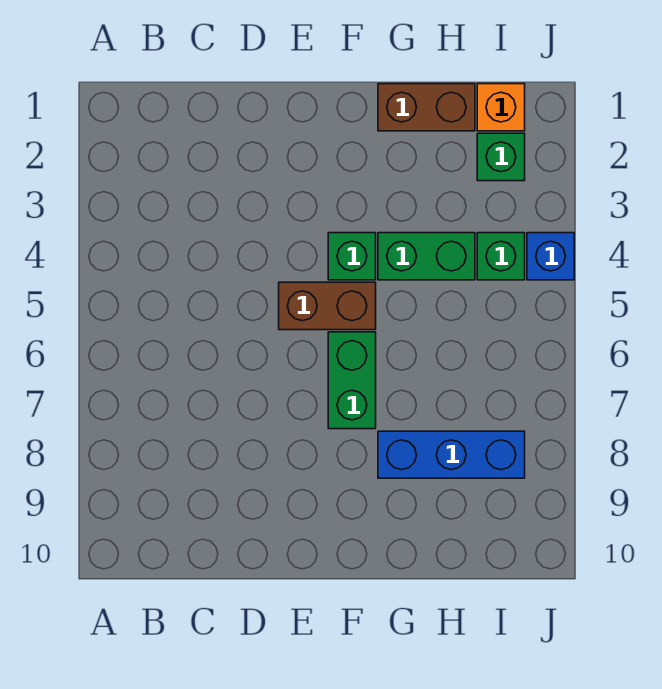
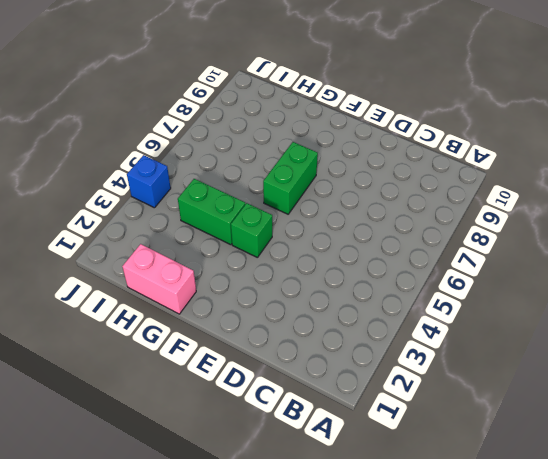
pink brick G1:H1 level 1 -> brown brick G1:H1 level 1
none -> brown brick E5:F5 level 1
none -> blue brick G8:I8 level 1

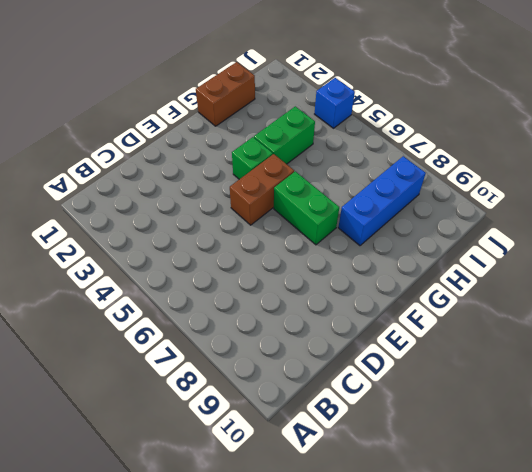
none -> orange brick I1 level 1
none -> green brick I2 level 1

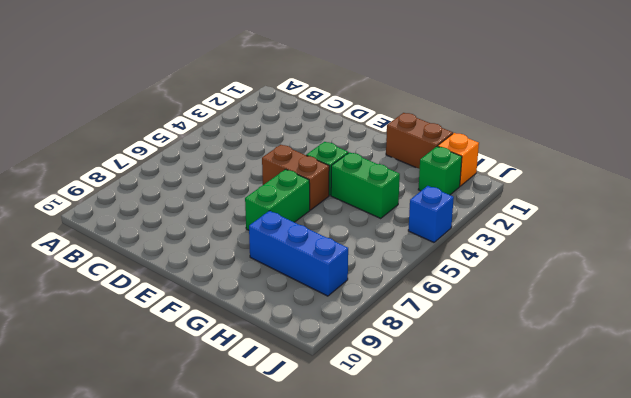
none -> green brick I4 level 1

